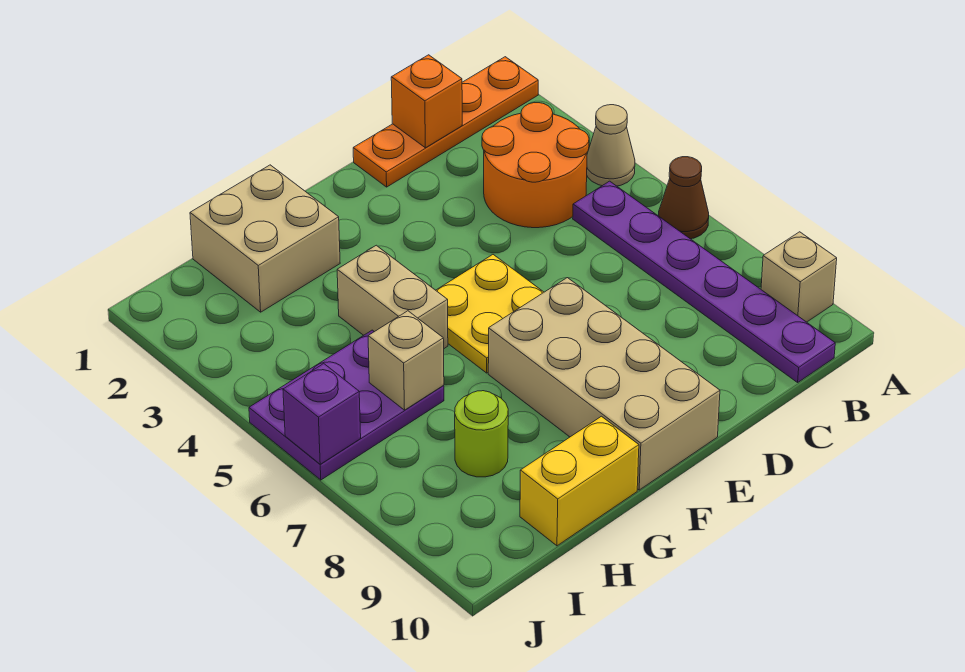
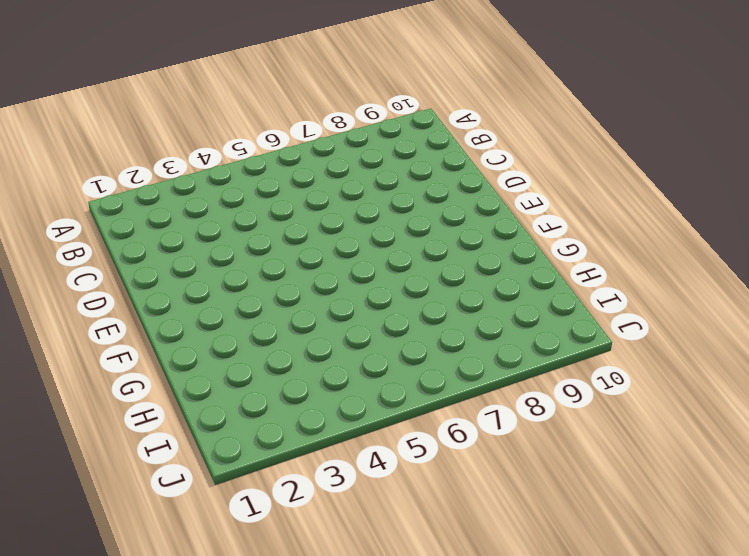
none -> orange plate A1:D1 level 1
none -> tan cone A4 level 1
none -> brown cone A6 level 1

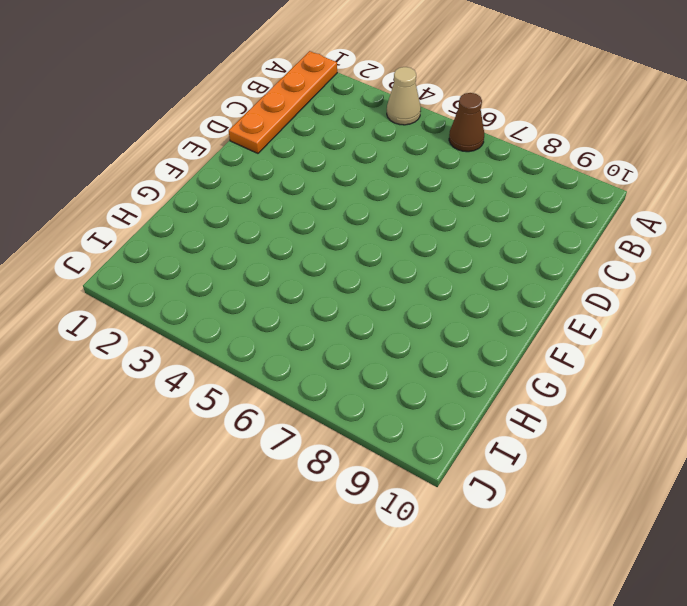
none -> tan brick A9 level 1
none -> orange round brick B3:C4 level 1
none -> purple plate B5:B10 level 1

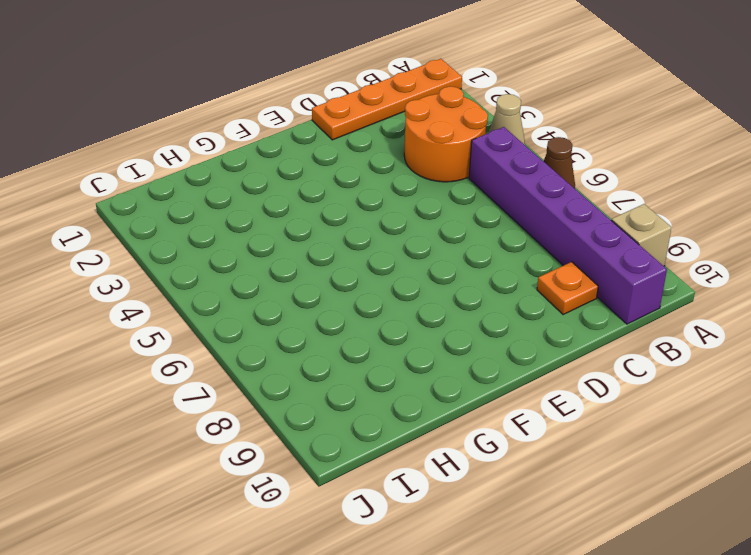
purple brick B5:B10 level 1 -> purple plate B5:B10 level 1
orange plate C9 level 1 -> none
none -> yellow plate E5:F6 level 1
none -> tan brick E7:F10 level 1
none -> tan brick G1:H2 level 1

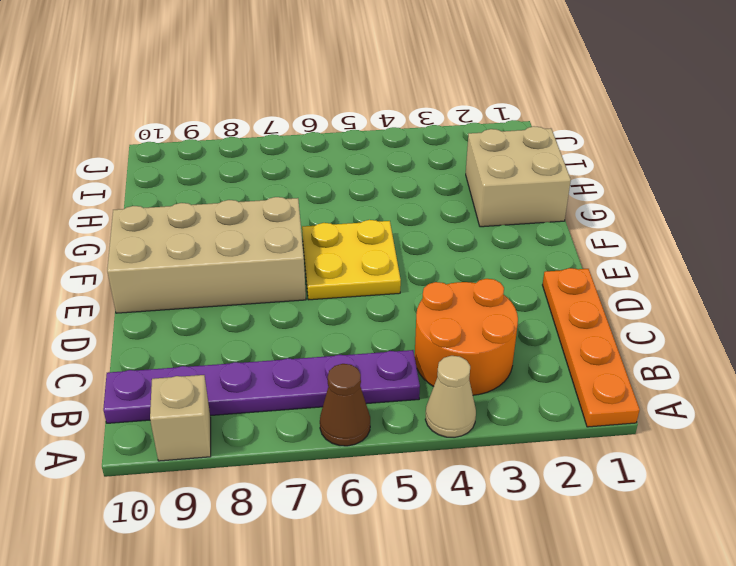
none -> tan brick G4:G5 level 1
none -> yellow brick G10:H10 level 1
none -> purple plate H5:J6 level 1

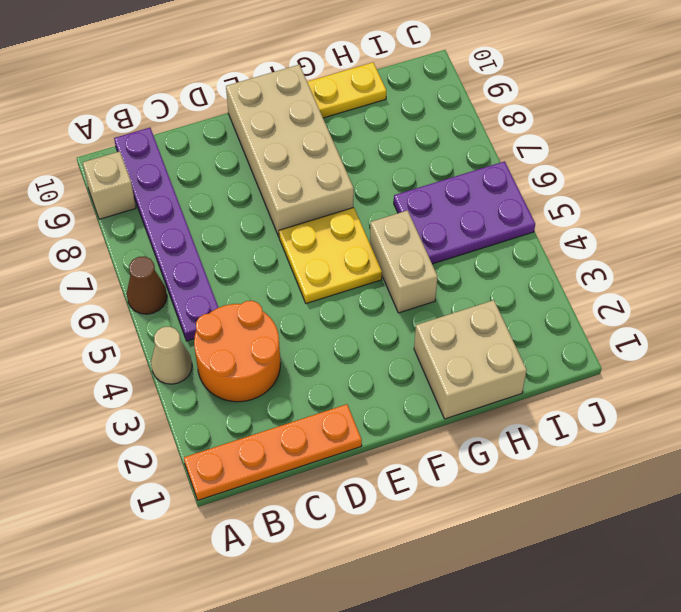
yellow plate G10:H10 level 1 -> yellow brick G10:H10 level 1
none -> lime round brick H8 level 1
none -> orange brick C1 level 2
none -> tan brick H6 level 2

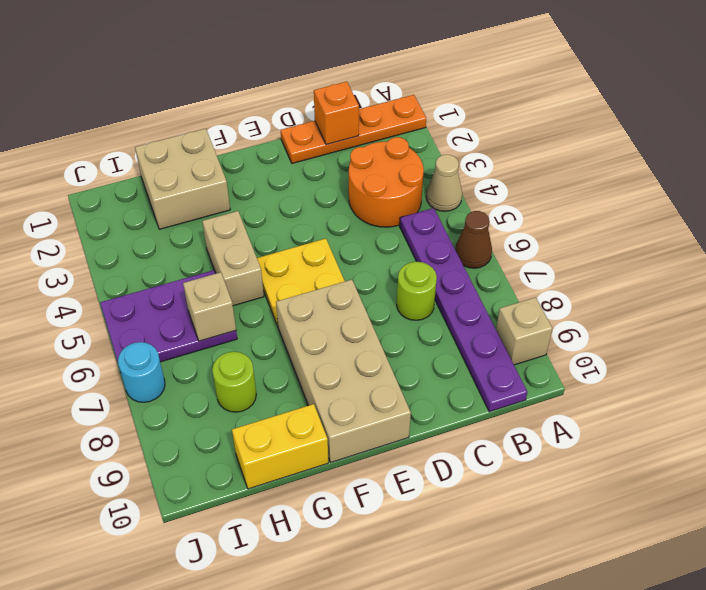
lime round brick C7 level 1 -> none
cyan round brick J7 level 1 -> none
none -> purple brick J6 level 2

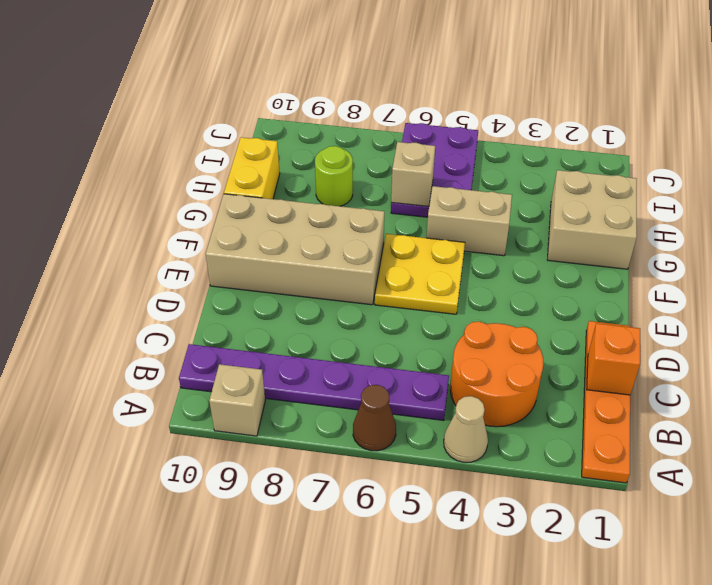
none -> purple brick J6 level 2

